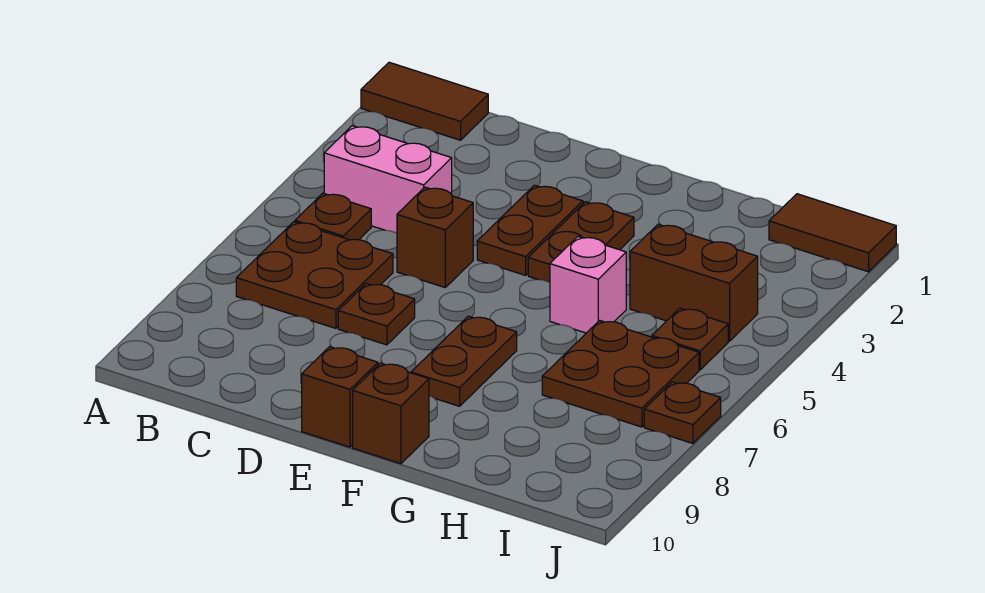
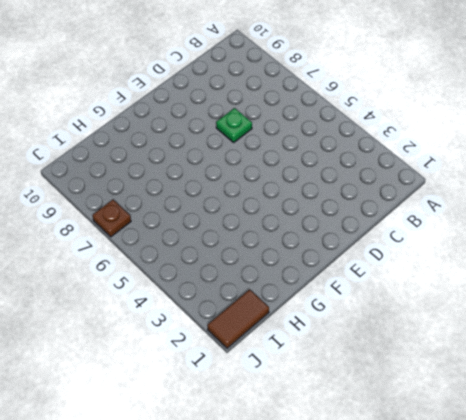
green plate D7 level 1 -> brown plate D7 level 1
none -> brown tile A1:B1 level 1
none -> pink brick B4:C4 level 1
none -> brown plate B5 level 1

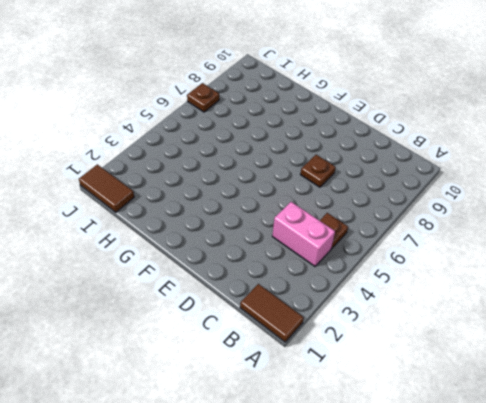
none -> brown plate B6:C7 level 1
none -> brown brick D5 level 1
none -> brown plate E3:E4 level 1

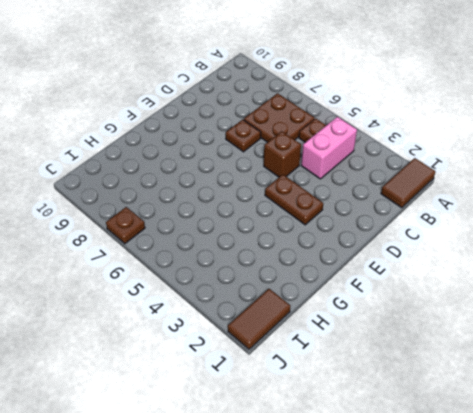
none -> brown brick E10 level 1
none -> brown plate F3:F4 level 1
none -> brown plate F7:F8 level 1

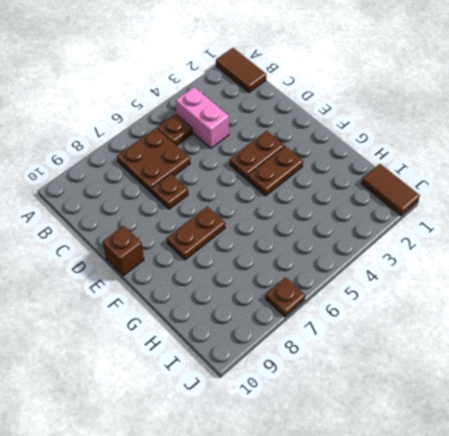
none -> brown brick D5 level 1
none -> brown brick F10 level 1
none -> pink brick G5 level 1

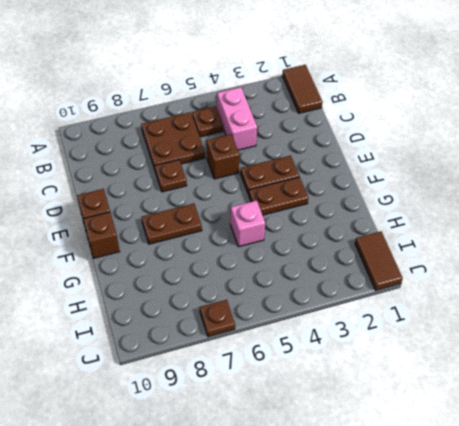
none -> brown brick H4:I4 level 1
none -> brown plate H6:I7 level 1
none -> brown plate I5 level 1

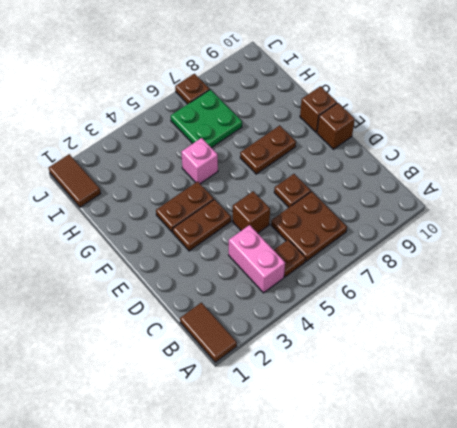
green plate H6:I7 level 1 -> brown plate H6:I7 level 1
none -> brown brick H4:I4 level 1
none -> brown plate I5 level 1

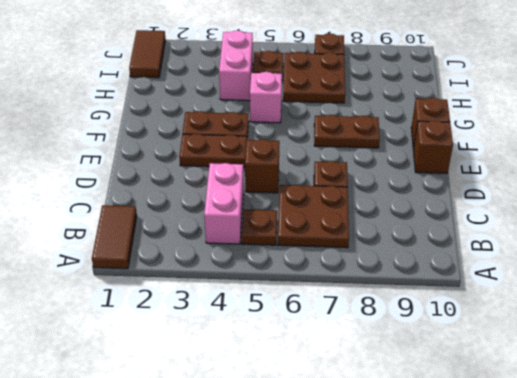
pink brick H4:I4 level 1 -> brown brick H4:I4 level 1

